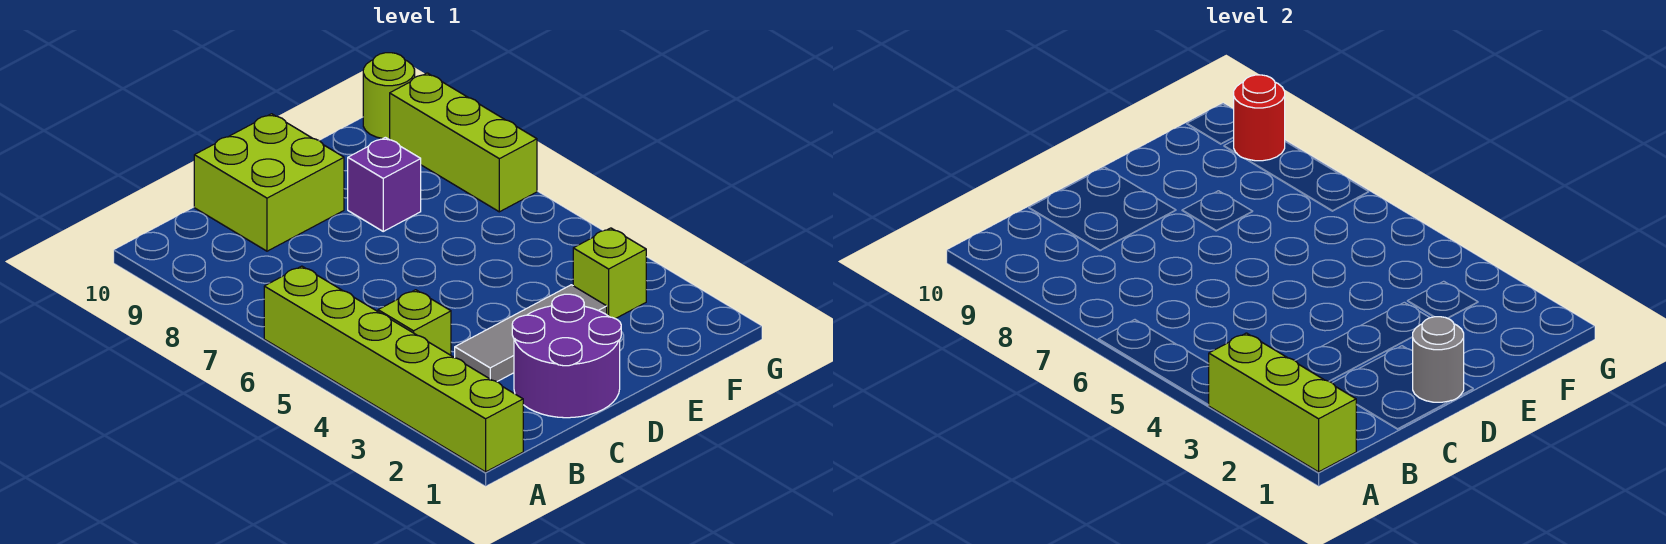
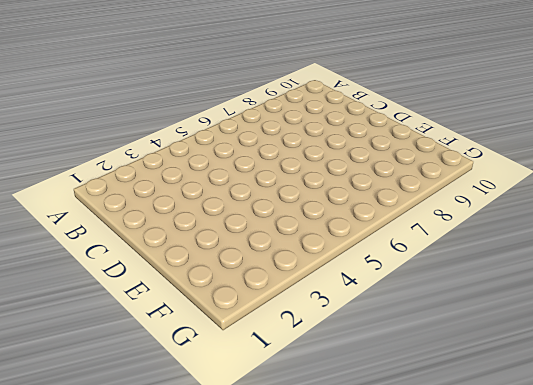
none -> lime brick A1:A6 level 1
none -> lime brick B4 level 1
none -> purple round brick C1:D2 level 1

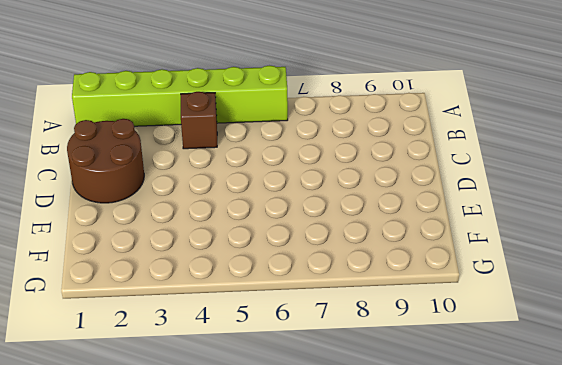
brown brick B4 level 1 -> lime brick B4 level 1
brown round brick C1:D2 level 1 -> purple round brick C1:D2 level 1
none -> grey tile C3:E3 level 1
none -> lime brick C9:D10 level 1
none -> purple brick E8 level 1

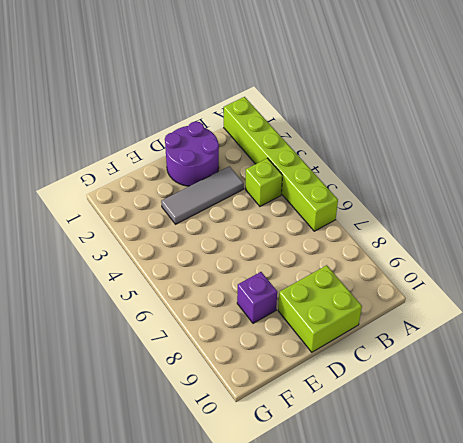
none -> lime brick F3 level 1
none -> lime brick G7:G9 level 1
none -> lime round brick G10 level 1

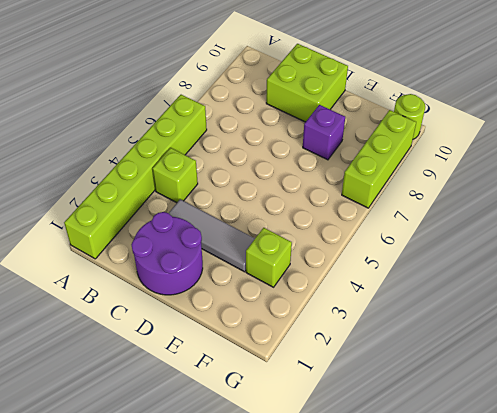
none -> lime brick A1:A3 level 2
none -> grey round brick D1 level 2
none -> red round brick G9 level 2

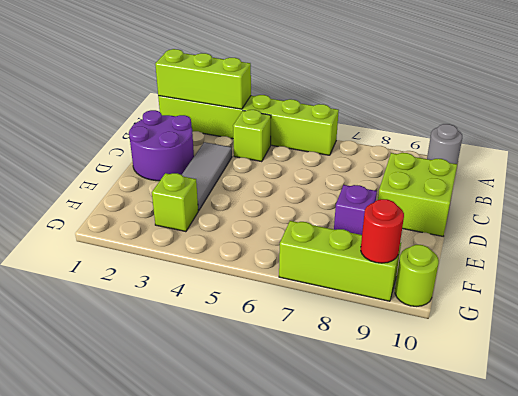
grey round brick A10 level 1 -> grey round brick D1 level 2

